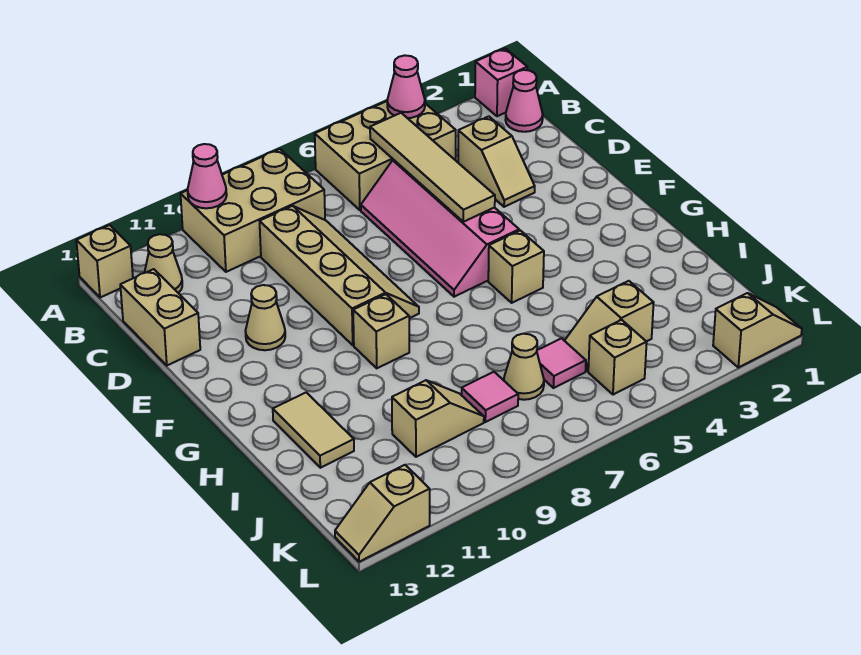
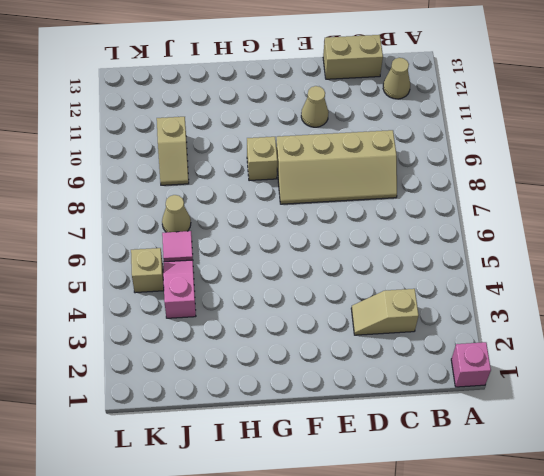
pink slope J4:J5 level 1 top 4 -> tan slope J4:J5 level 1 top 4
none -> tan brick A4:B6 level 1
none -> tan brick A8:B10 level 1
none -> tan brick A13 level 1

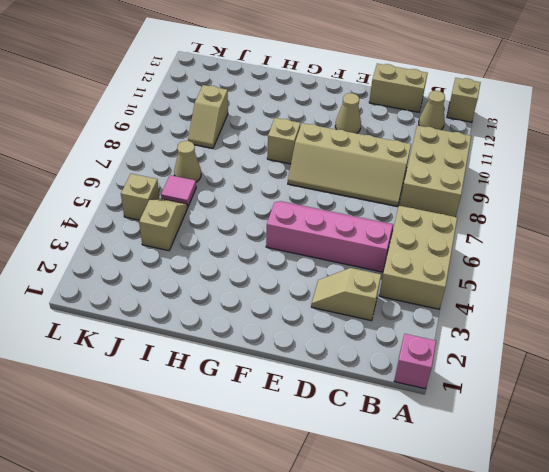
none -> pink cone B1 level 1
none -> tan brick G5 level 1
none -> tan tile H12:I12 level 1

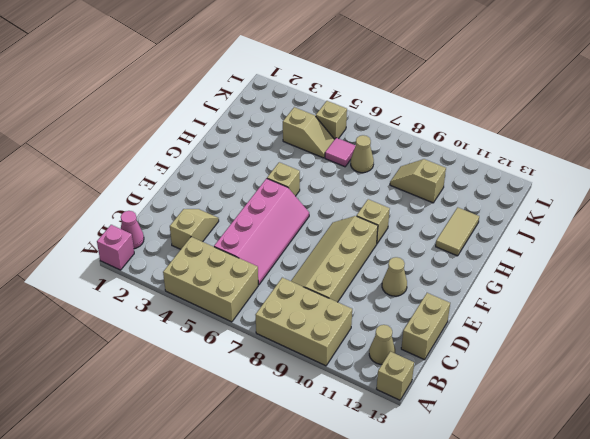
none -> pink tile J8 level 1
none -> tan slope L1:L2 level 1 top 2
none -> tan slope L12:L13 level 1 top 12

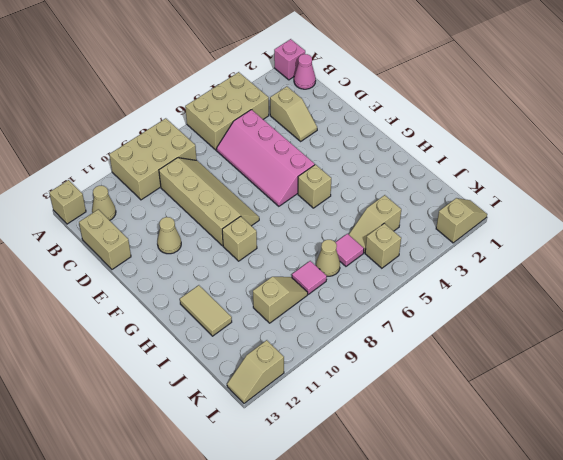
none -> pink cone A4 level 2
none -> pink cone A10 level 2
none -> tan tile B5:E5 level 2

